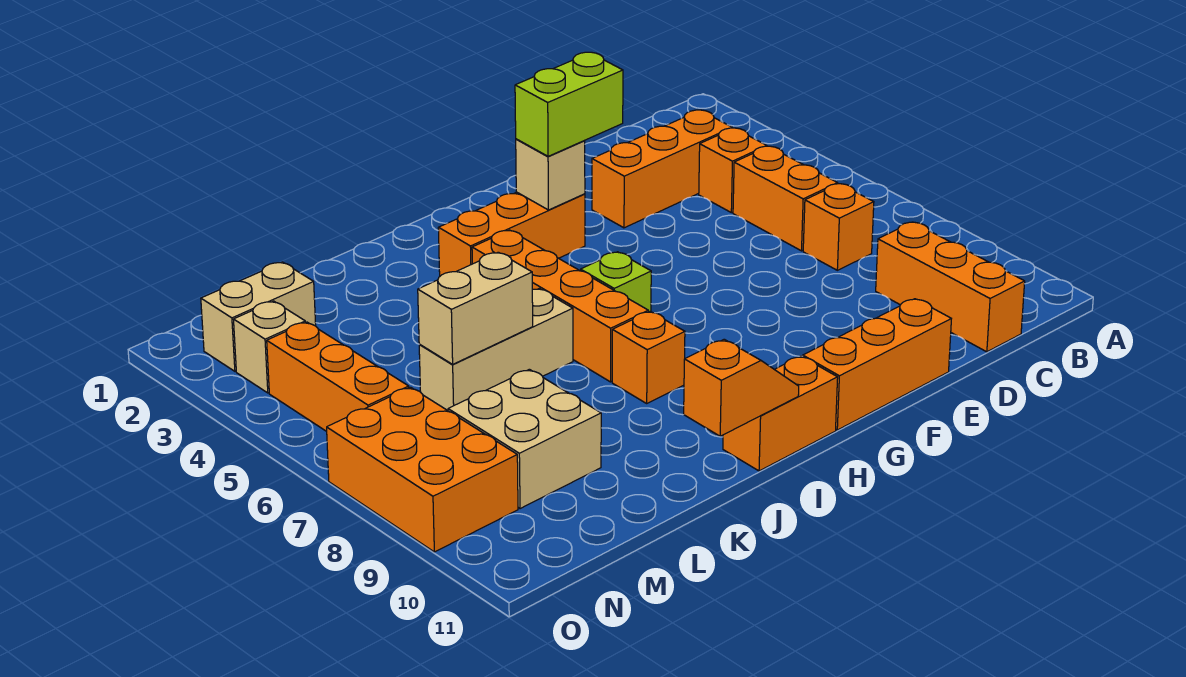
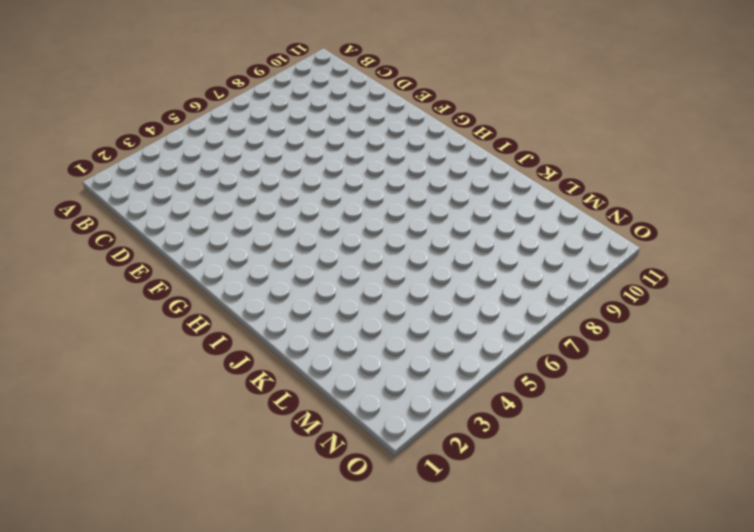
none -> orange brick C3:E3 level 1
none -> orange brick C4 level 1
none -> orange brick C5:C6 level 1

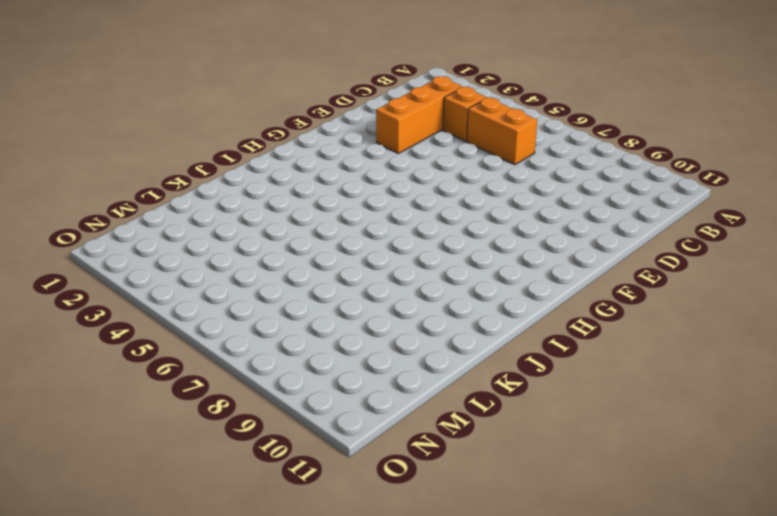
none -> orange brick C7 level 1
none -> orange brick C9:C11 level 1
none -> orange brick E11:G11 level 1

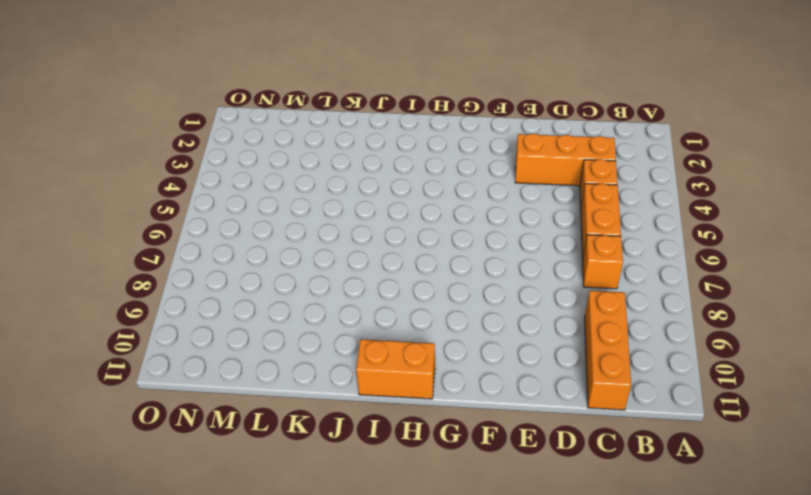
none -> orange brick E11:G11 level 1
none -> orange brick G3:I3 level 1
none -> lime brick H6 level 1

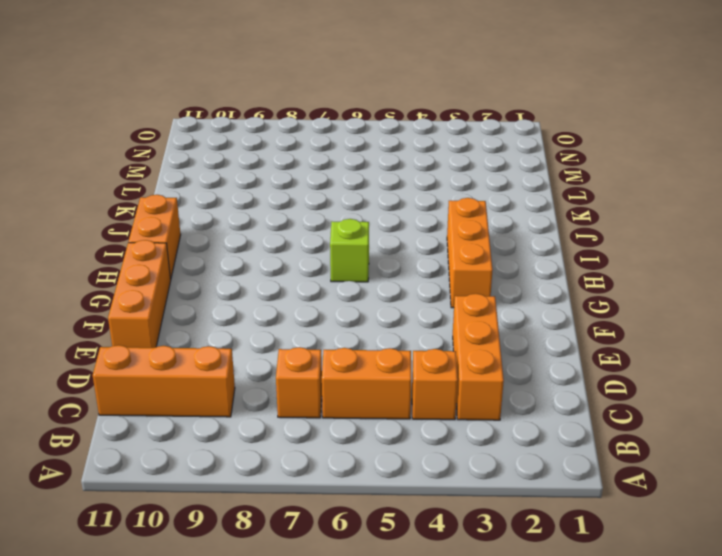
none -> orange brick I4:I7 level 1
none -> orange brick I8 level 1
none -> tan brick J6:L6 level 1

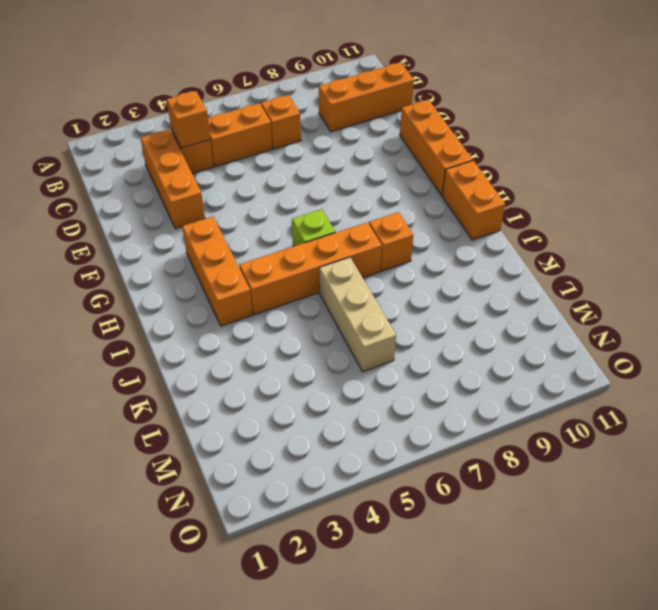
orange brick C4 level 2 -> none
none -> tan brick L8:M9 level 1
none -> tan brick M2:N2 level 1
none -> tan brick N3 level 1

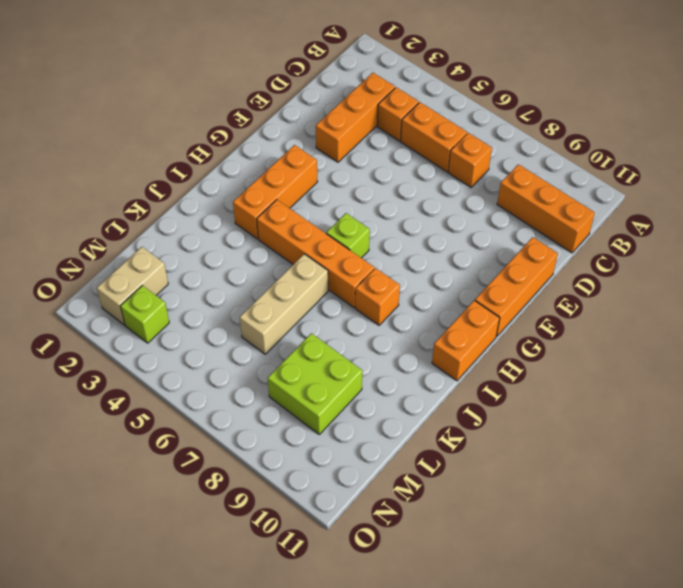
lime brick L8:M9 level 1 -> tan brick L8:M9 level 1
lime brick N3 level 1 -> tan brick N3 level 1
none -> orange brick N4:N6 level 1
none -> orange brick N7:O9 level 1
none -> tan brick G3 level 2

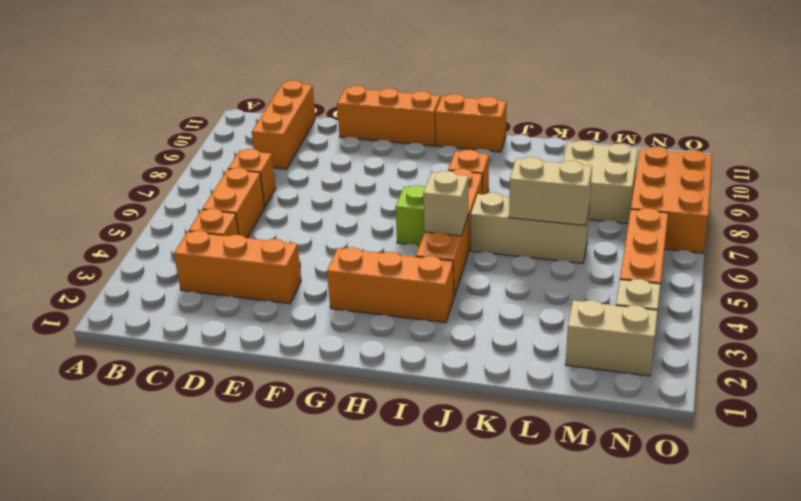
tan brick I5 level 2 -> tan brick G3 level 2
none -> orange slope I11:J11 level 2 top J
none -> lime brick F3:G3 level 3

